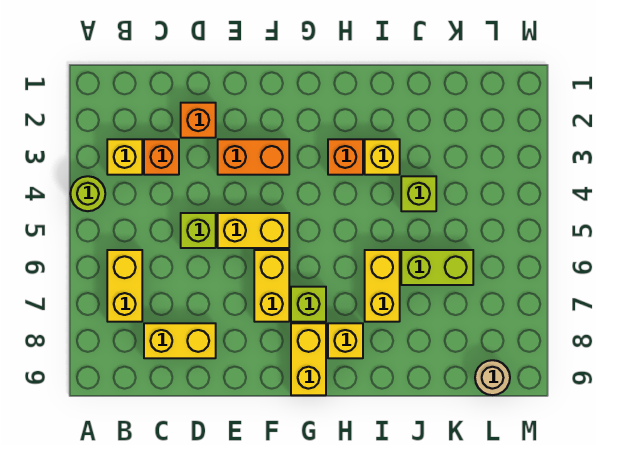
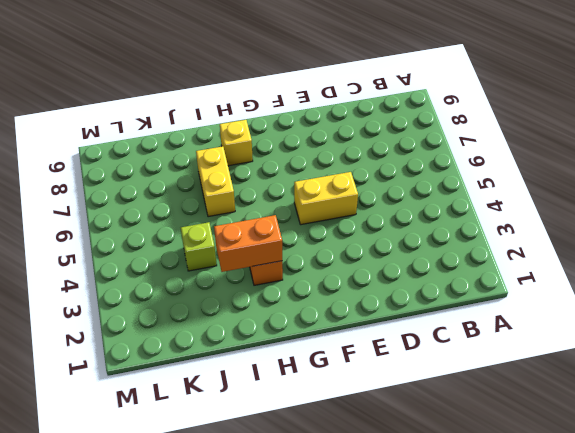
orange brick H3:I3 level 2 -> orange brick E3:F3 level 1
none -> lime round brick A4 level 1
none -> yellow brick B3 level 1
none -> yellow brick B6:B7 level 1

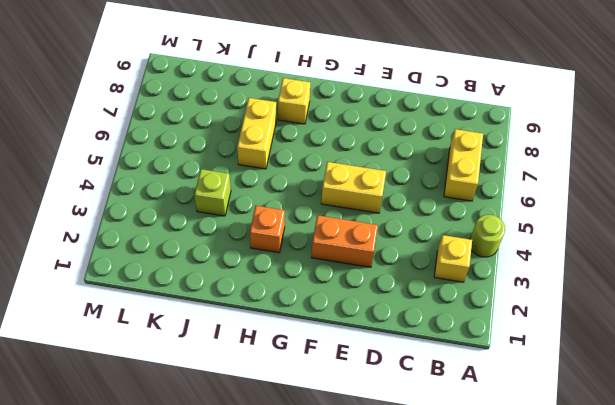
none -> orange brick C3 level 1
none -> yellow brick C8:D8 level 1
none -> orange brick D2 level 1

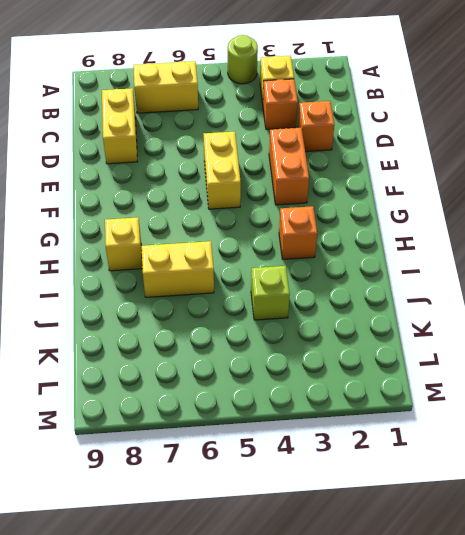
none -> lime brick D5 level 1
none -> yellow brick F6:F7 level 1
none -> lime brick G7 level 1

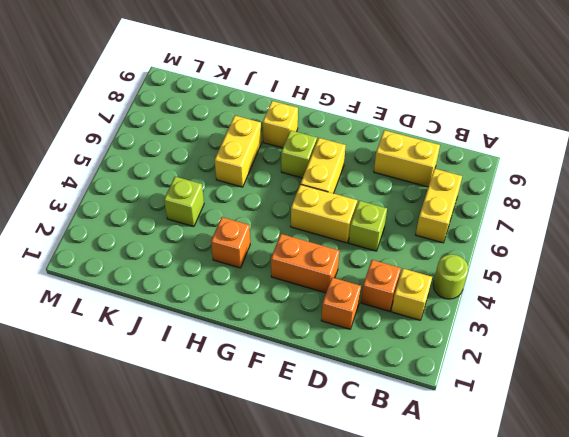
none -> yellow brick G8:G9 level 1
none -> yellow brick I3 level 1
none -> lime brick J6:K6 level 1

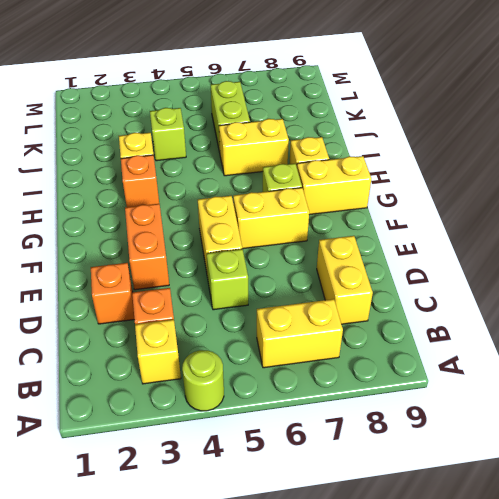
none -> tan round brick L9 level 1

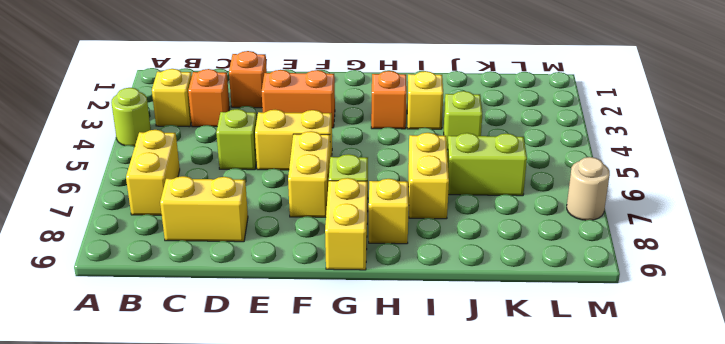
tan round brick M7 level 1 -> tan round brick L9 level 1

